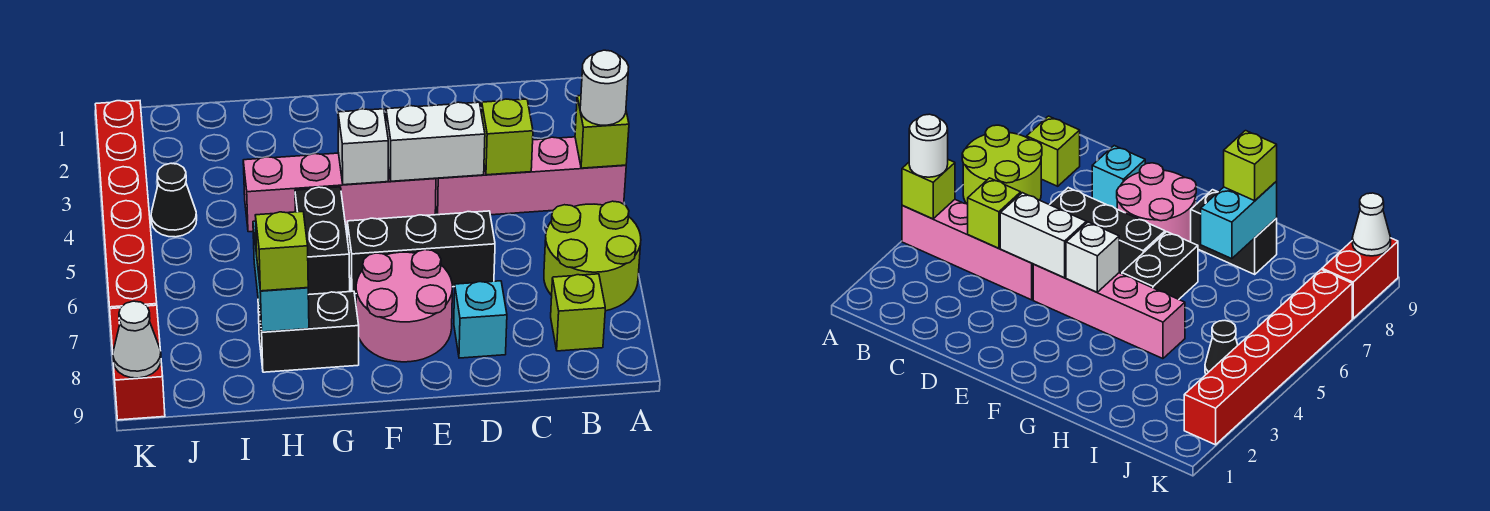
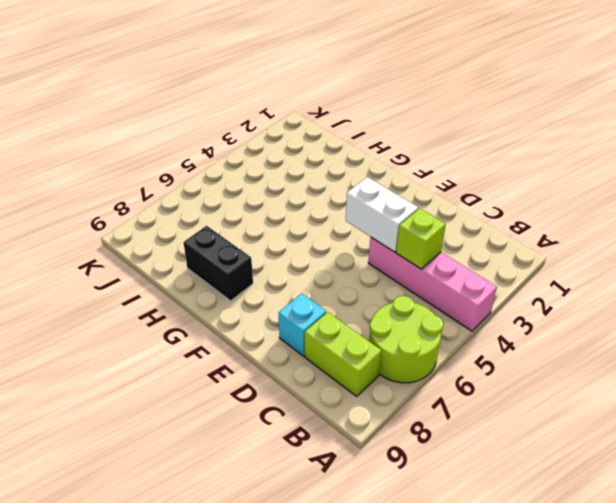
lime brick B8:C8 level 1 -> lime brick B8 level 1
none -> black brick D6:F6 level 1
none -> pink brick E4:H4 level 1
none -> pink round brick E7:F8 level 1

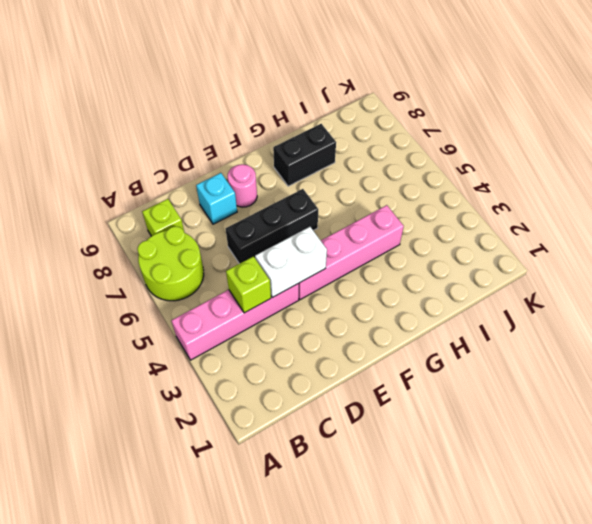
pink round brick E8 level 1 -> pink round brick E7:F8 level 1
none -> black brick G5:G6 level 1
none -> black cone J4 level 1
none -> red brick K2:K7 level 1

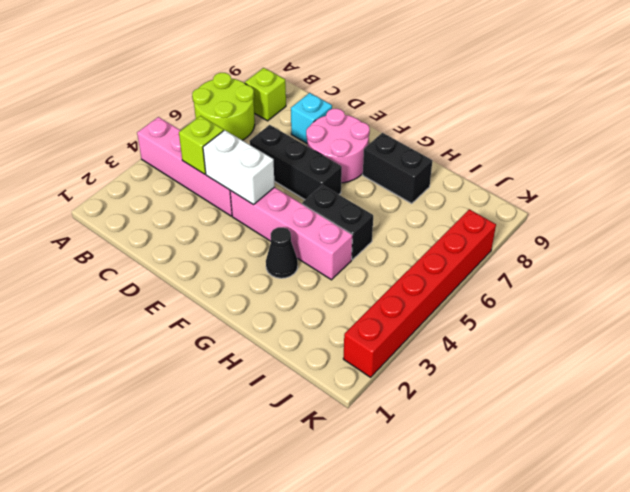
black cone G3 level 1 -> black cone J4 level 1
black brick G5:H5 level 1 -> black brick G5:G6 level 1
none -> red brick K8:K9 level 1
none -> lime brick A4 level 2
none -> white brick F4 level 2

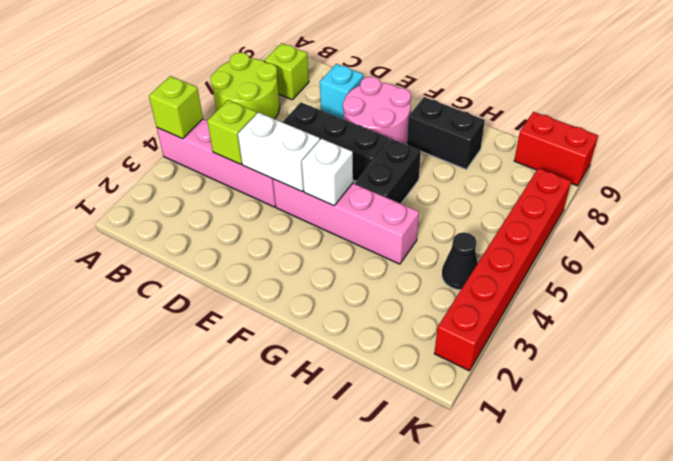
red brick J9:K9 level 1 -> red brick K8:K9 level 1
none -> cyan brick H7:H8 level 2
none -> white cone K9 level 2
none -> white round brick A4 level 3

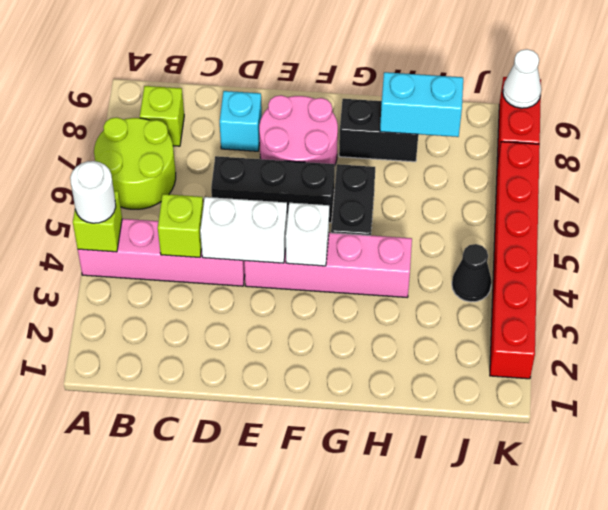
cyan brick H8:I8 level 2 -> cyan brick H7:H8 level 2
none -> lime brick H8 level 3

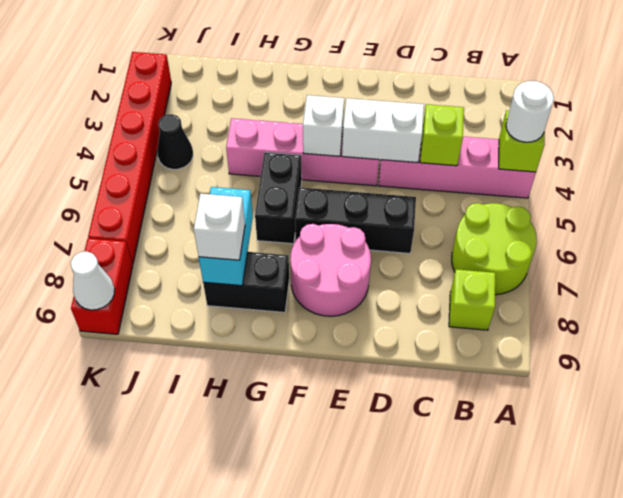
white brick H8 level 3 -> lime brick H8 level 3
none -> cyan brick D8 level 1

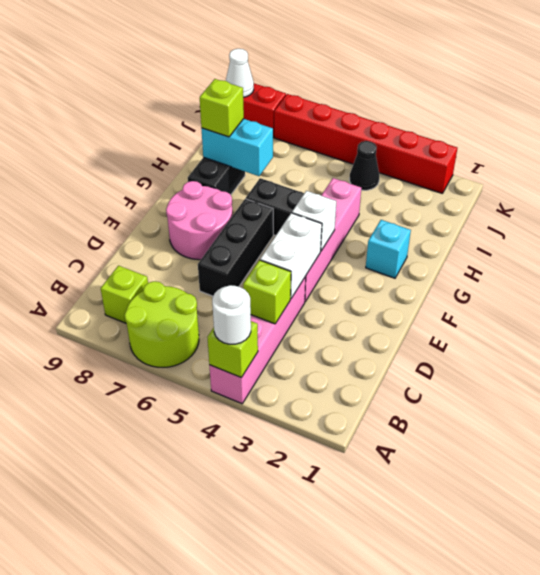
cyan brick G2 level 1 -> cyan brick D8 level 1

